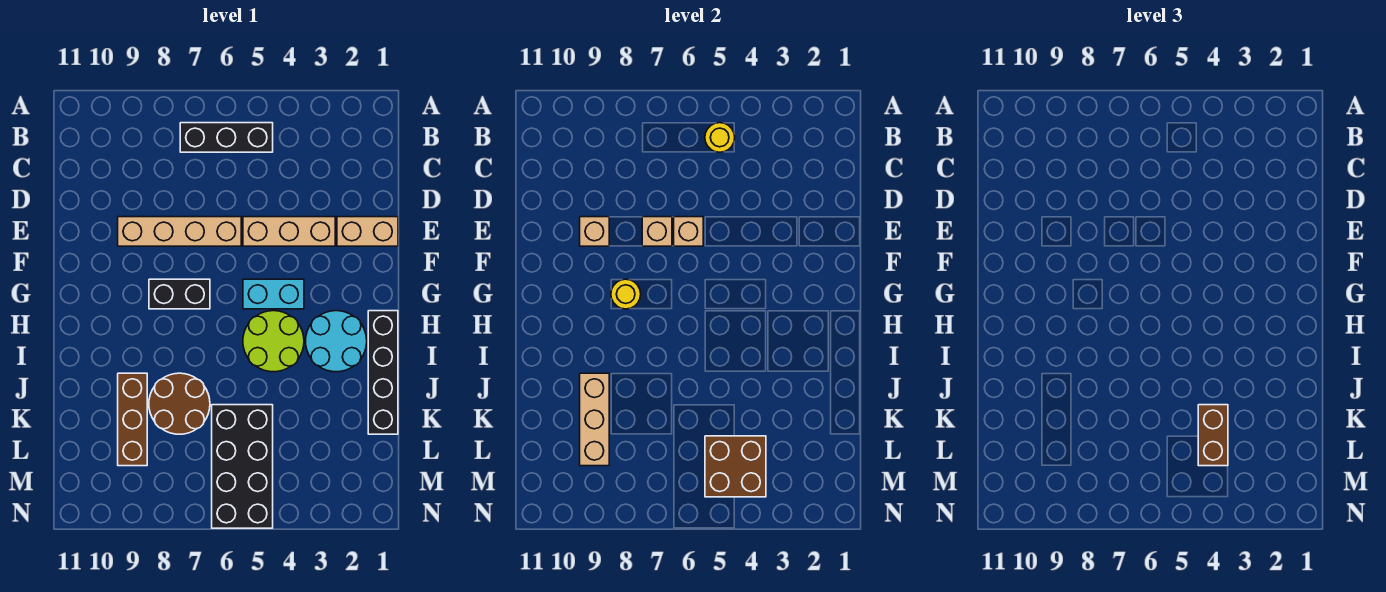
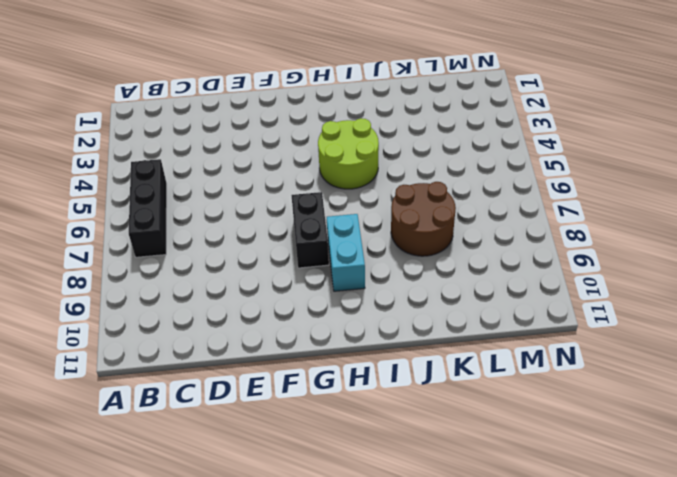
cyan brick H8:H9 level 1 -> cyan brick G4:G5 level 1
none -> tan brick E1:E2 level 1
none -> tan brick E3:E5 level 1
none -> tan brick E6:E9 level 1

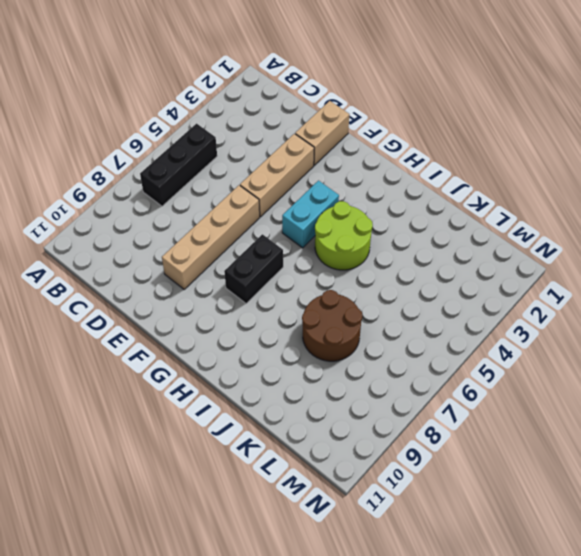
none -> black brick H1:K1 level 1
none -> cyan round brick H2:I3 level 1
none -> brown brick J9:L9 level 1

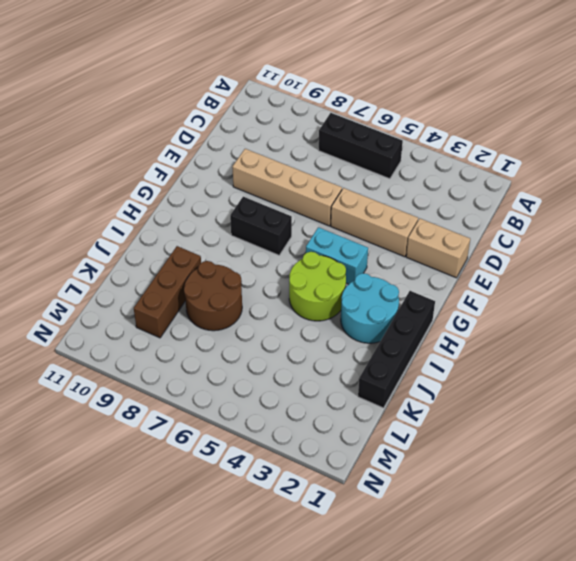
none -> black brick K5:N6 level 1
none -> yellow round brick B5 level 2
none -> tan brick E6 level 2

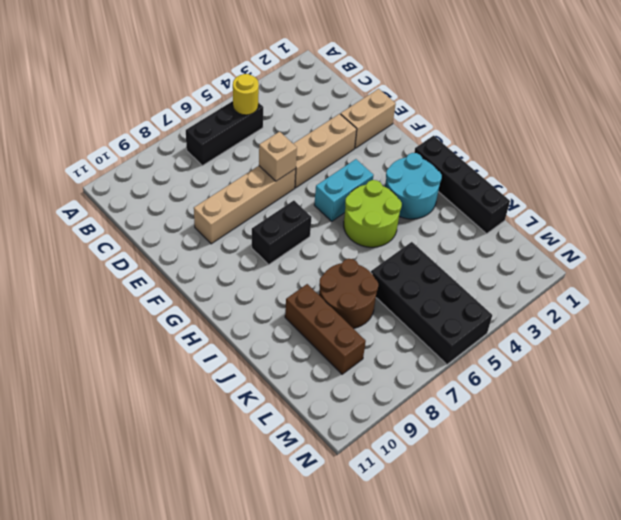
none -> tan brick E7 level 2
none -> tan brick E9 level 2
none -> yellow round brick G8 level 2

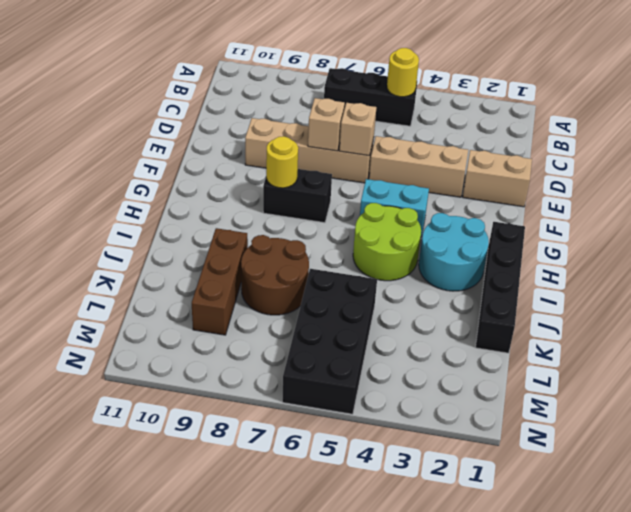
none -> tan brick E9 level 2
none -> tan brick J9:L9 level 2
none -> brown brick L4:M5 level 2

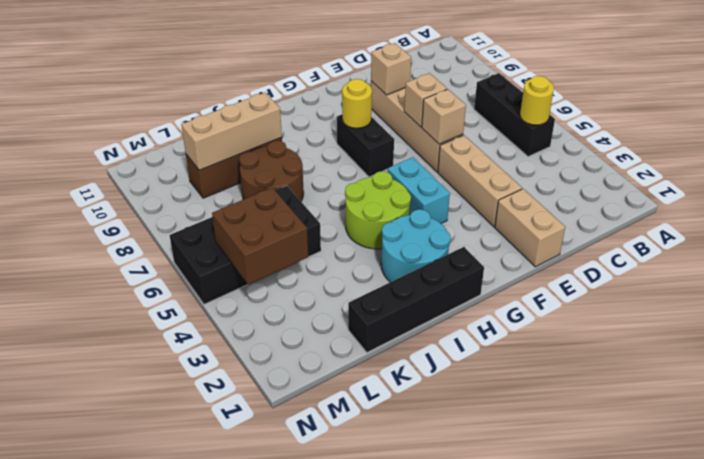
none -> brown brick K4:L4 level 3

